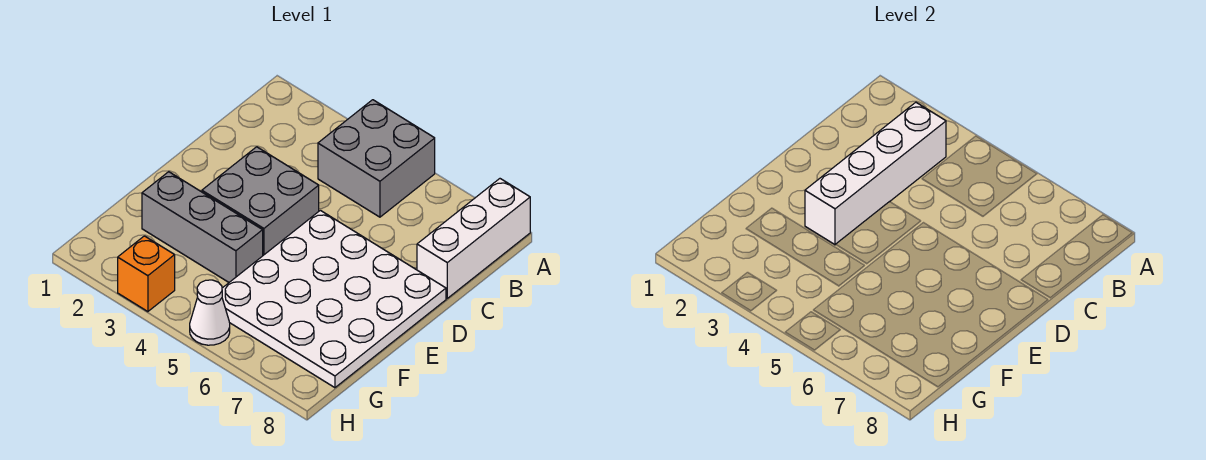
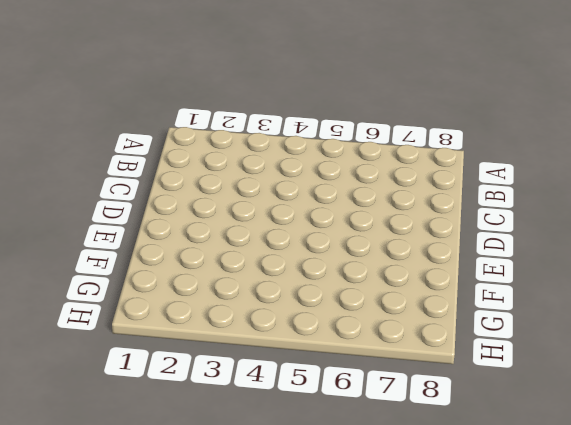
none -> grey brick A4:B5 level 1
none -> white brick A8:C8 level 1

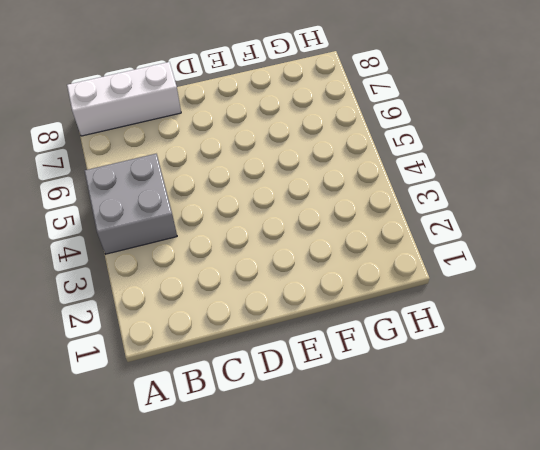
none -> grey brick D3:E4 level 1
none -> white plate D5:G8 level 1

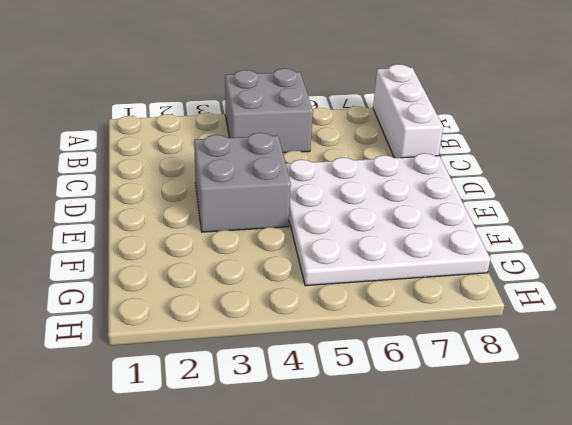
none -> grey brick F2:F4 level 1
none -> orange brick H3 level 1

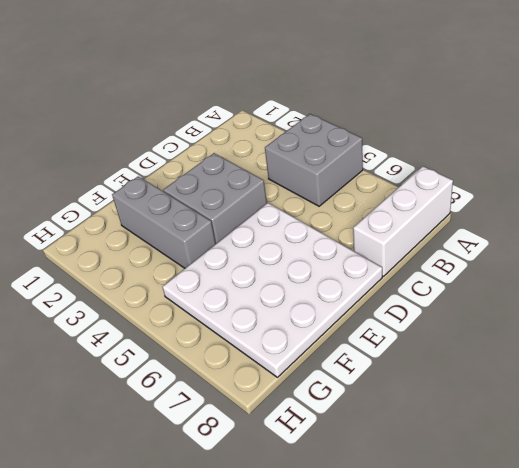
none -> orange brick H3 level 1
none -> white cone H5 level 1

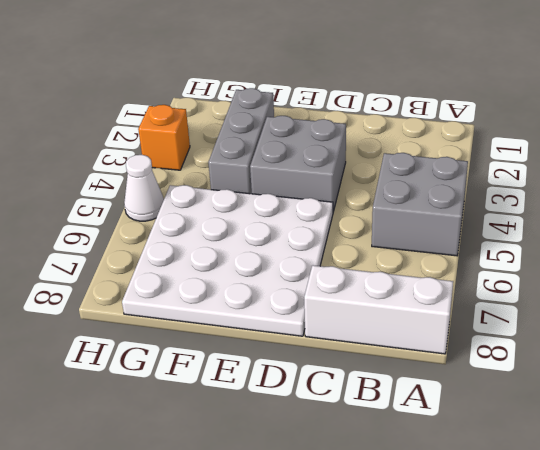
none -> white brick B3:E3 level 2

